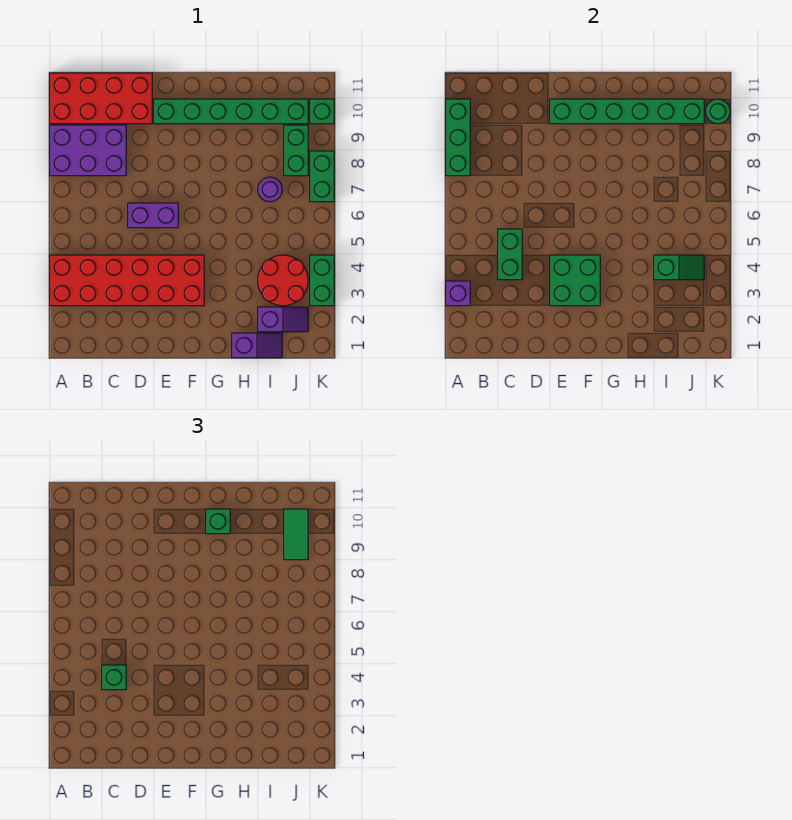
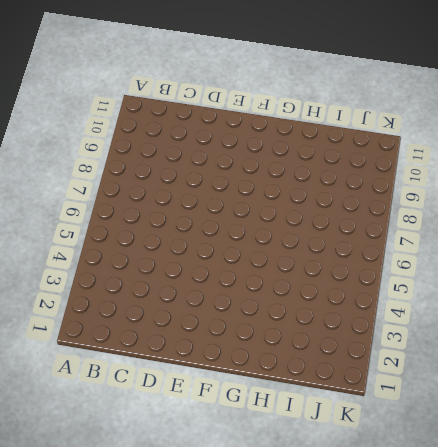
none -> red brick A3:F4 level 1
none -> purple brick A8:C9 level 1
none -> red brick A10:D11 level 1

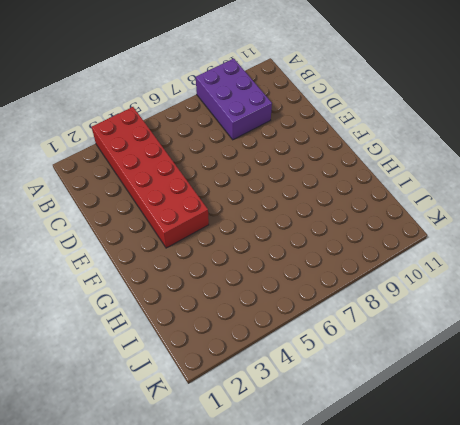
none -> red brick A10:D11 level 1
none -> purple brick D6:E6 level 1
none -> green brick E10:J10 level 1

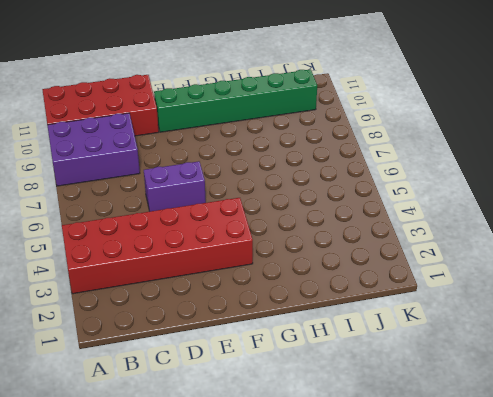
none -> purple slope H1:I1 level 1 top H
none -> purple slope I2:J2 level 1 top I
none -> red round brick I3:J4 level 1

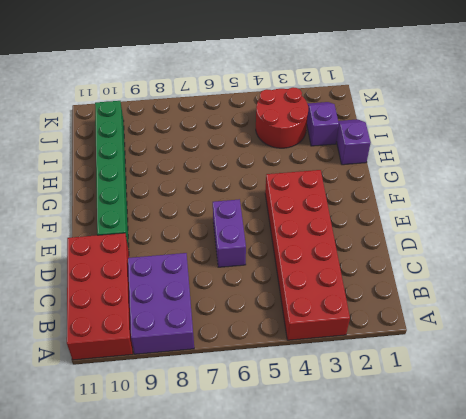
none -> purple round brick I7 level 1
none -> green brick J8:J9 level 1
none -> green brick K3:K4 level 1

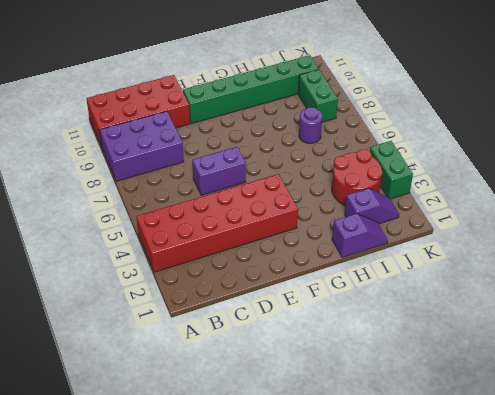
none -> green brick K7:K8 level 1
none -> green brick K10 level 1
none -> purple brick A3 level 2

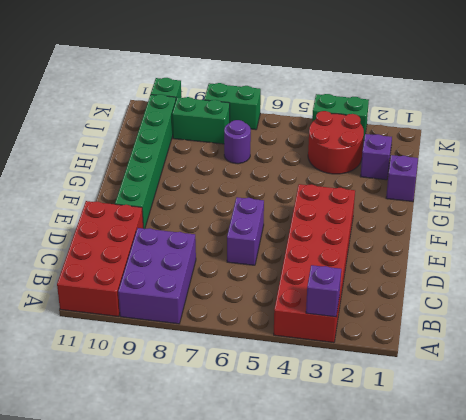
none -> green brick A8:A10 level 2
none -> green brick C4:C5 level 2
none -> green brick E3:F4 level 2

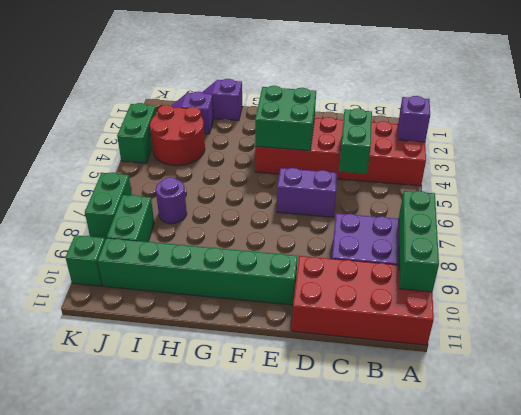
none -> green brick E10:J10 level 2
none -> green slope I4:J4 level 2 top I
none -> green round brick K10 level 2

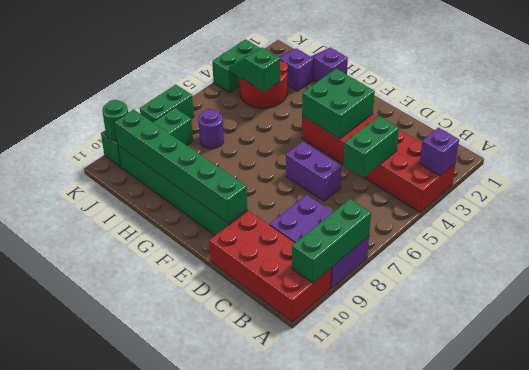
none -> green brick C4 level 3
none -> green brick G10 level 3
none -> green tile J9:J10 level 3

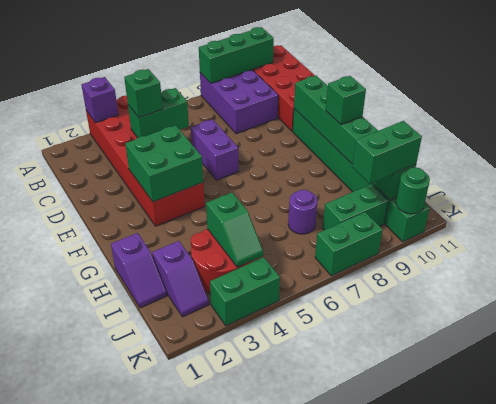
green brick J9:J10 level 3 -> green tile J9:J10 level 3

